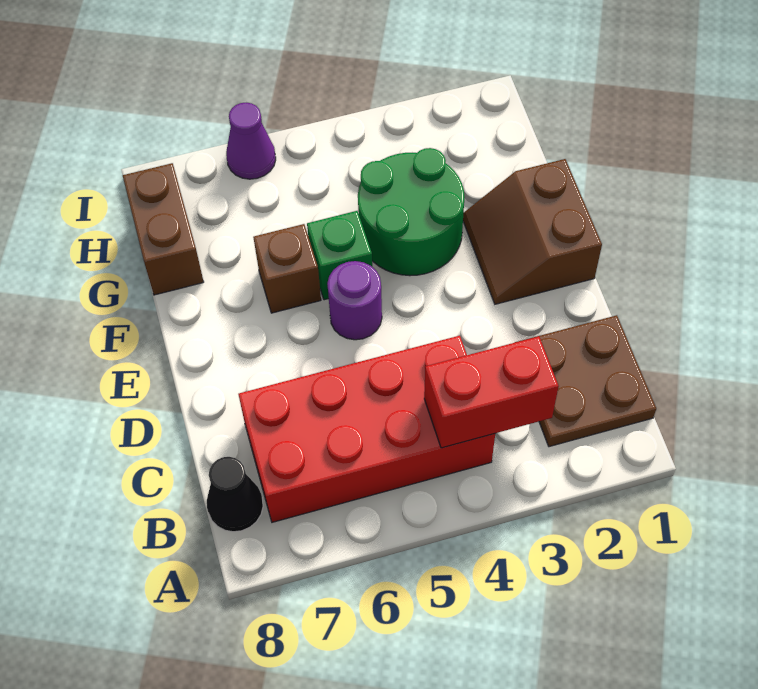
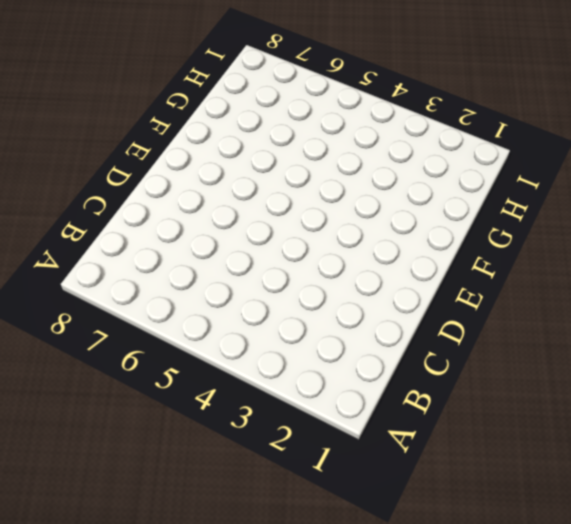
none -> brown plate B1:C2 level 1
none -> red brick B4:C7 level 1

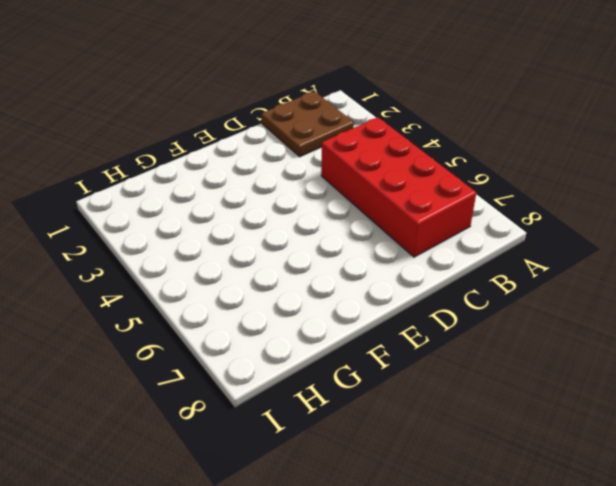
none -> black cone B8 level 1
none -> brown slope E1:F2 level 1 top 1

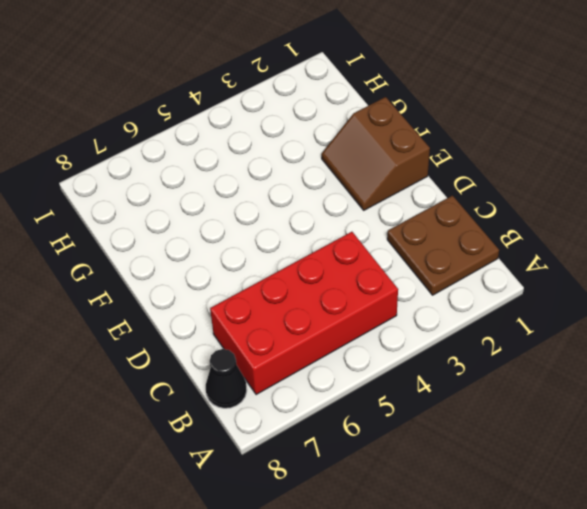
none -> purple round brick E5 level 1
none -> green round brick F3:G4 level 1

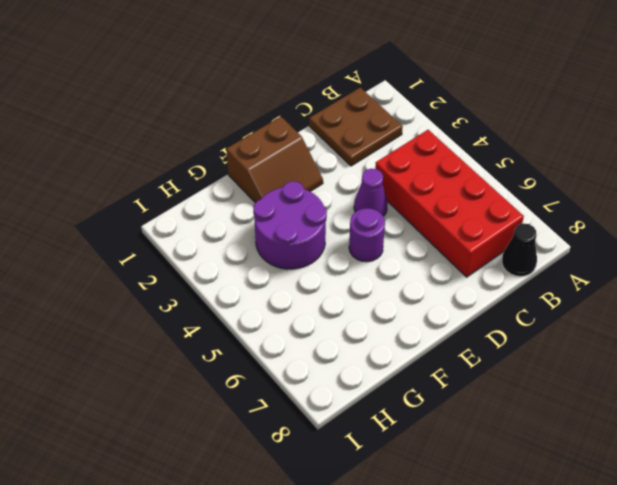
purple cone D4 level 1 -> purple cone I6 level 1
purple round brick F3:G4 level 1 -> green round brick F3:G4 level 1
none -> green brick F5 level 1
none -> brown brick F6 level 1

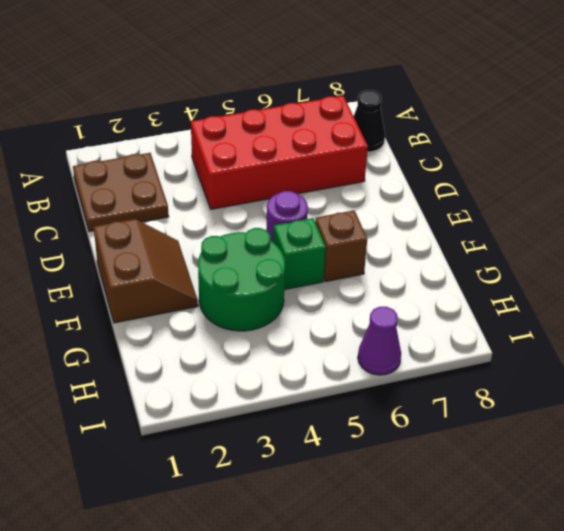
none -> brown brick G8:H8 level 1
none -> red brick B3:B4 level 2

